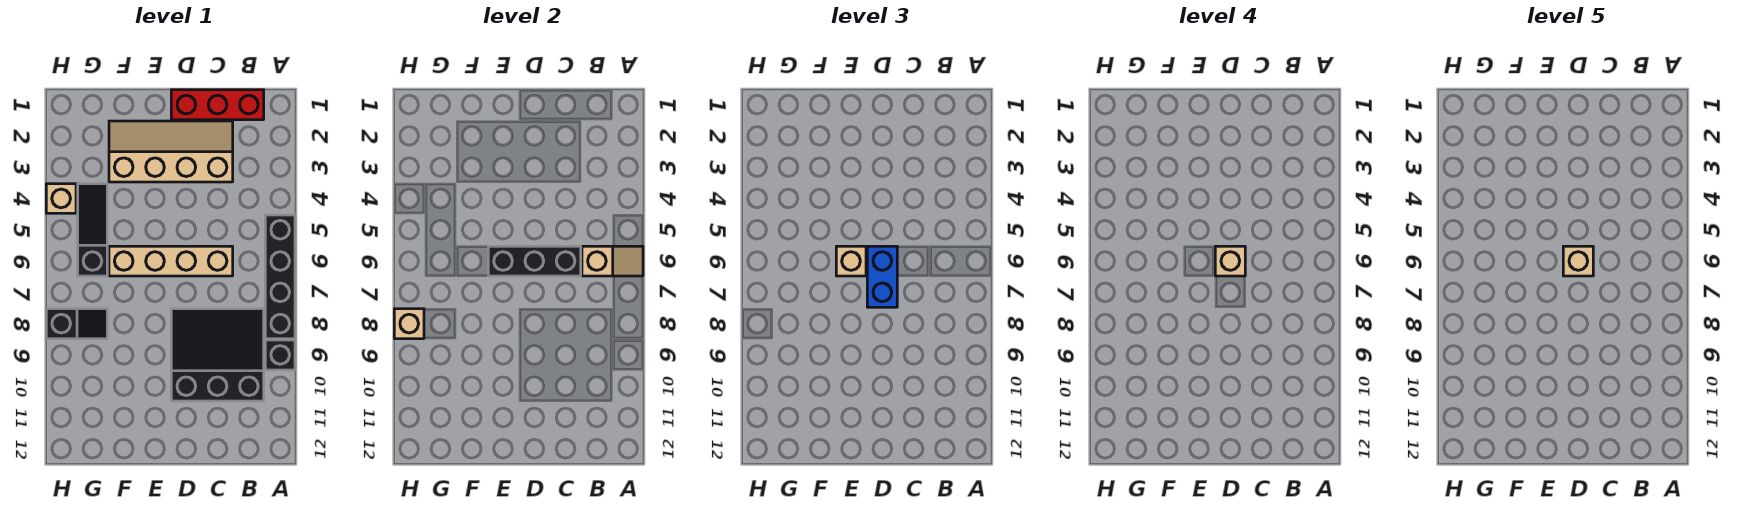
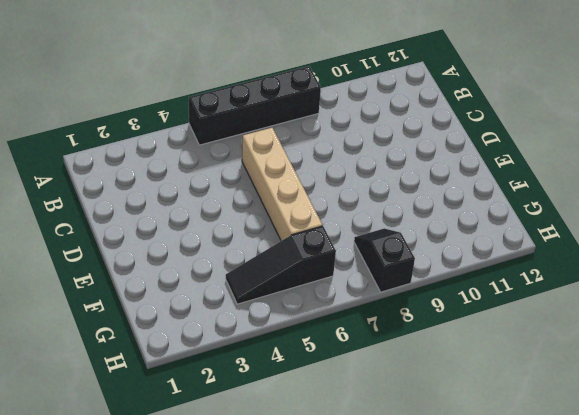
none -> black brick A9 level 1
none -> red brick B1:D1 level 1
none -> black slope B8:D10 level 1 top 10

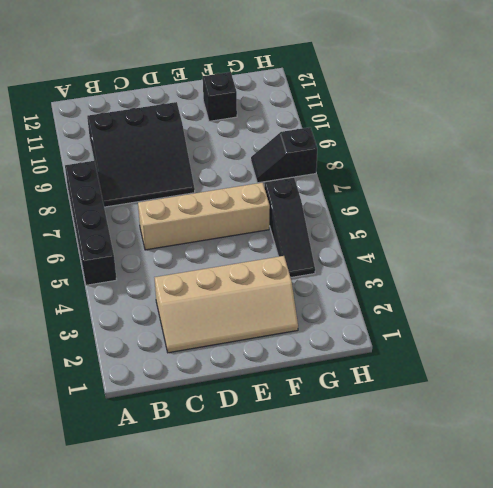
black brick F11 level 1 -> black brick A9 level 1
none -> red brick B1:D1 level 1
none -> tan brick H4 level 1
none -> tan slope A6:B6 level 2 top B

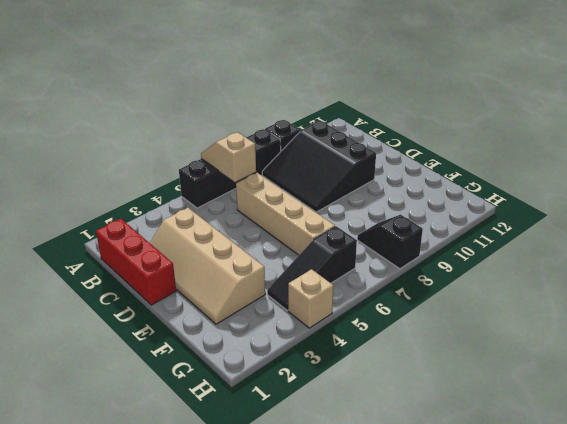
none -> black brick C6:E6 level 2
none -> tan brick H8 level 2
none -> blue brick D6:D7 level 3

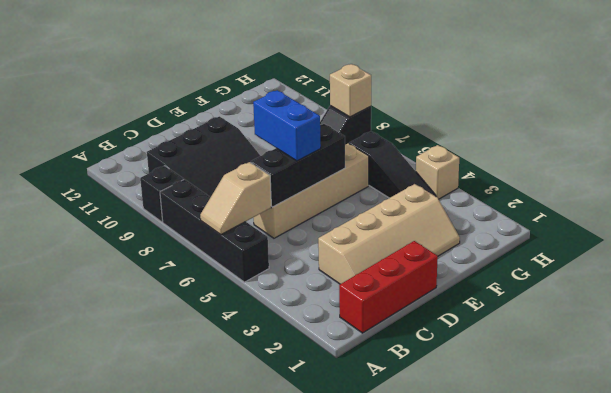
none -> tan brick E6 level 3
none -> tan brick D6 level 4
none -> tan brick D6 level 5

